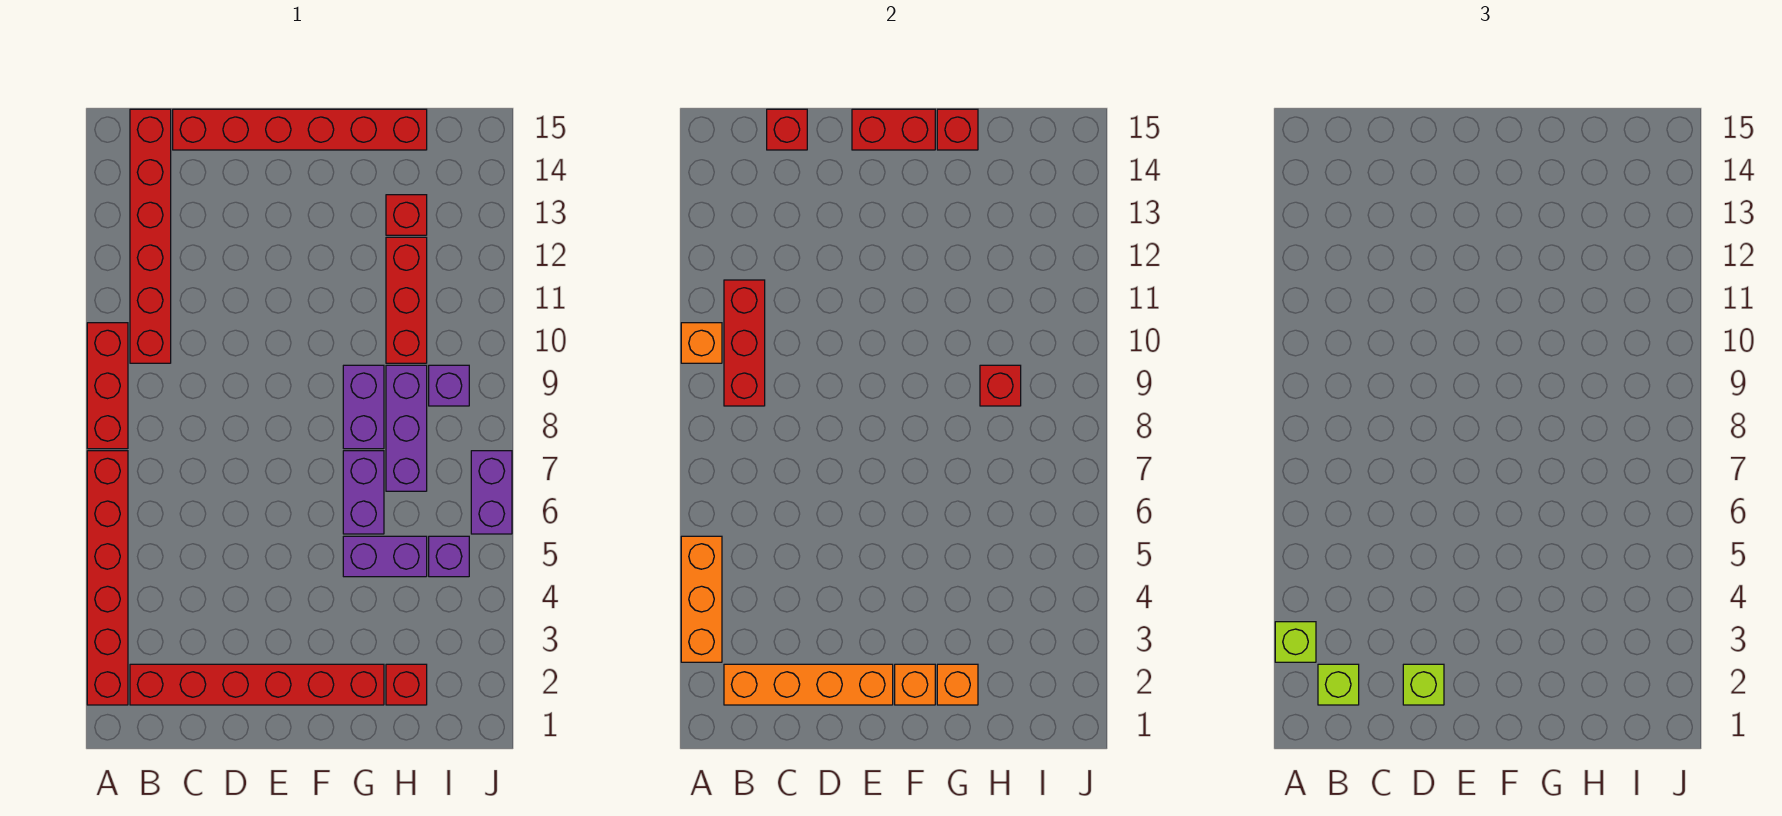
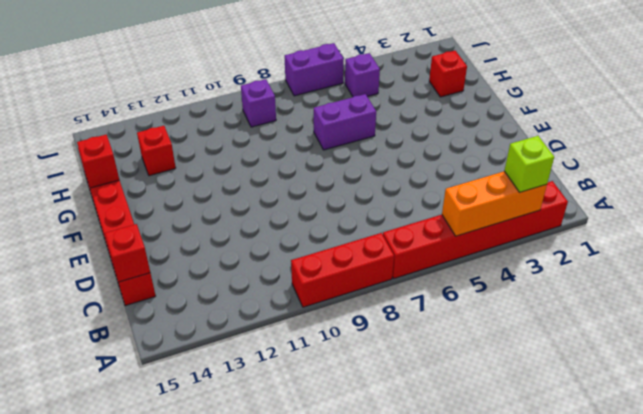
none -> red brick B2:G2 level 1
none -> red brick B10:B15 level 1
none -> purple brick G5:H5 level 1

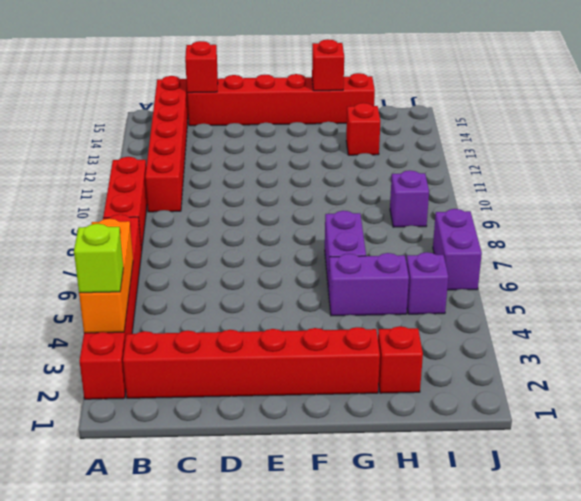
none -> purple brick G8:G9 level 1
none -> purple brick H7:H9 level 1
none -> red brick H10:H12 level 1

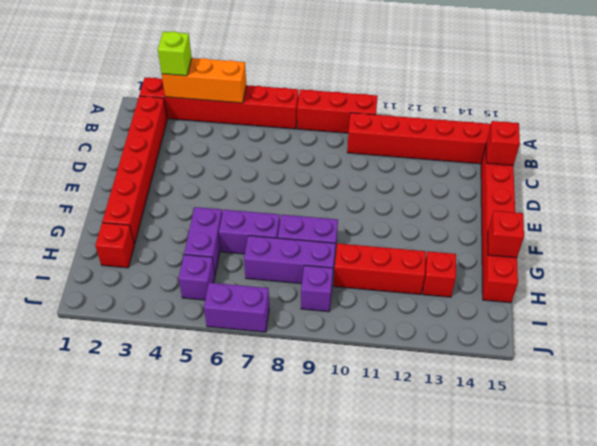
none -> orange brick A10 level 2
none -> orange brick B2:E2 level 2
none -> red brick B9:B11 level 2

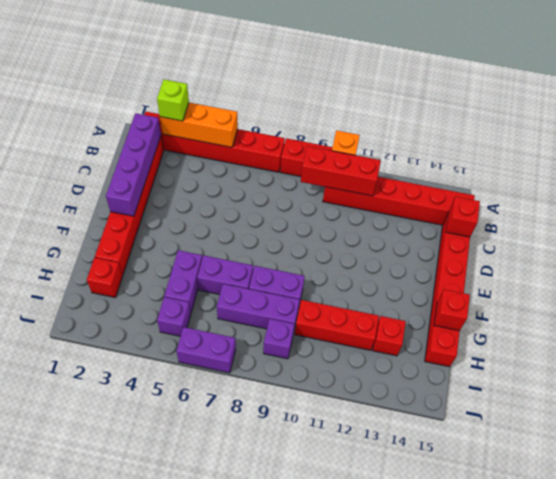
purple brick B2:E2 level 2 -> orange brick B2:E2 level 2
none -> red brick E15:F15 level 2
none -> orange brick F2 level 2
none -> orange brick G2 level 2

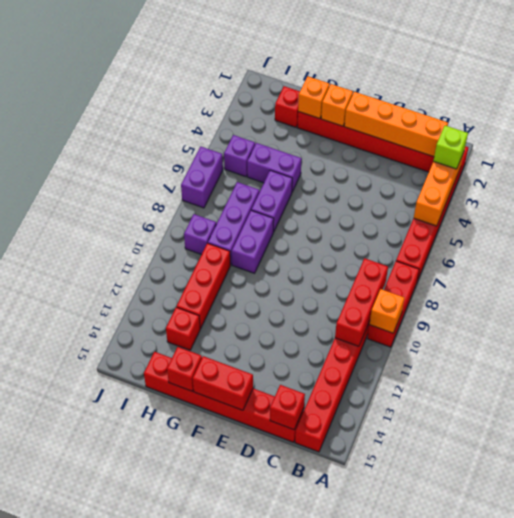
none -> red brick H9 level 2
none -> lime brick B2 level 3
none -> lime brick D2 level 3

